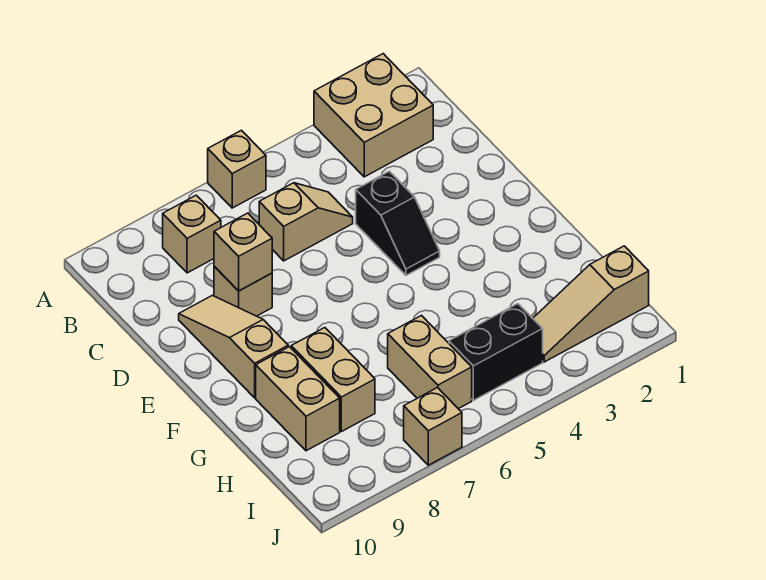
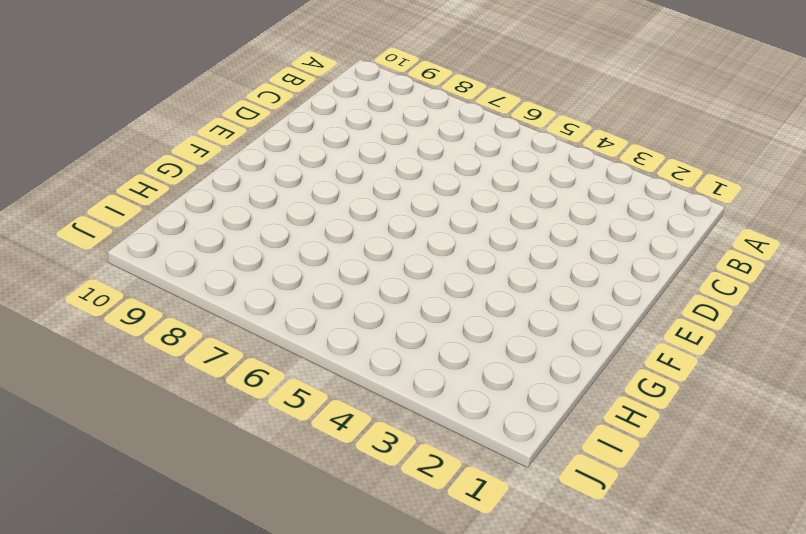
none -> tan brick A2:B3 level 1
none -> tan brick A6 level 1
none -> tan brick B8 level 1

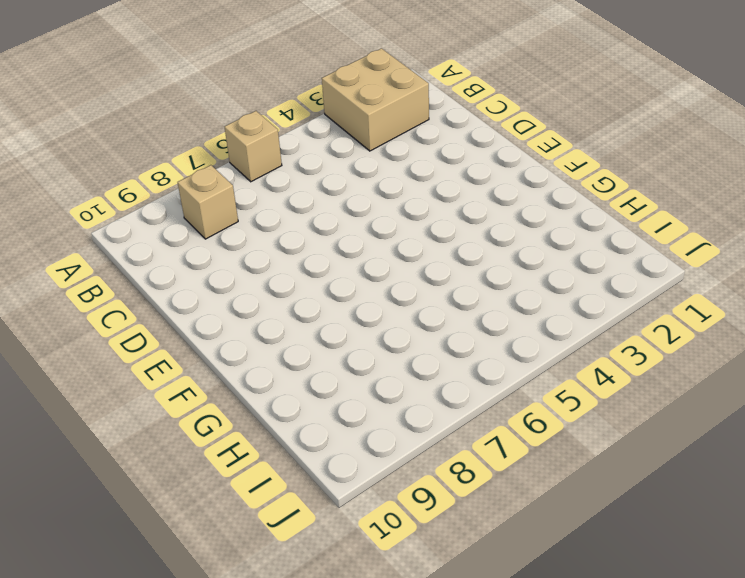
none -> tan slope C5:C6 level 1 top 6
none -> black slope D4:E4 level 1 top D
none -> tan brick D8 level 1

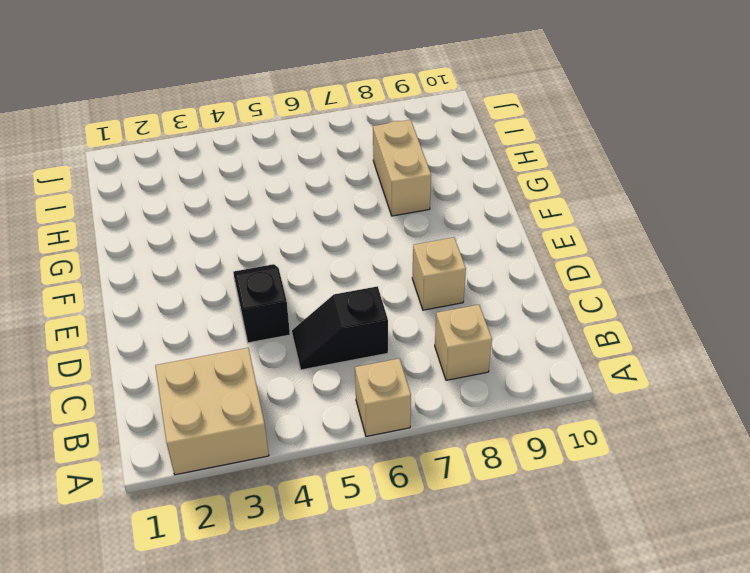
black slope C5:C6 level 1 top 6 -> tan slope C5:C6 level 1 top 6
none -> tan slope D9:F9 level 1 top F
none -> tan brick G9:H9 level 1
none -> tan brick H6:I6 level 1

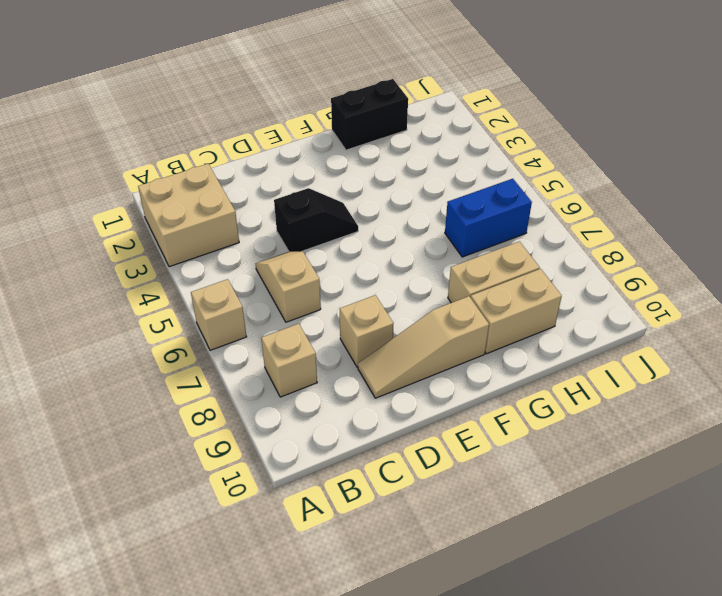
black brick G1:H1 level 1 -> black brick I4:I5 level 1
blue brick H6:I6 level 1 -> tan brick H6:I6 level 1
none -> tan slope I1:I3 level 1 top 1
none -> tan brick J7 level 1
none -> tan brick D8 level 2

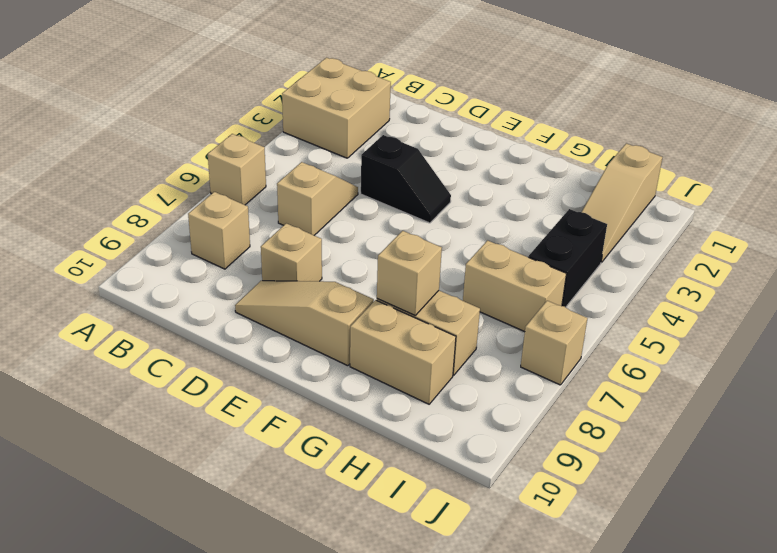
tan brick G8 level 2 -> tan brick D8 level 2

